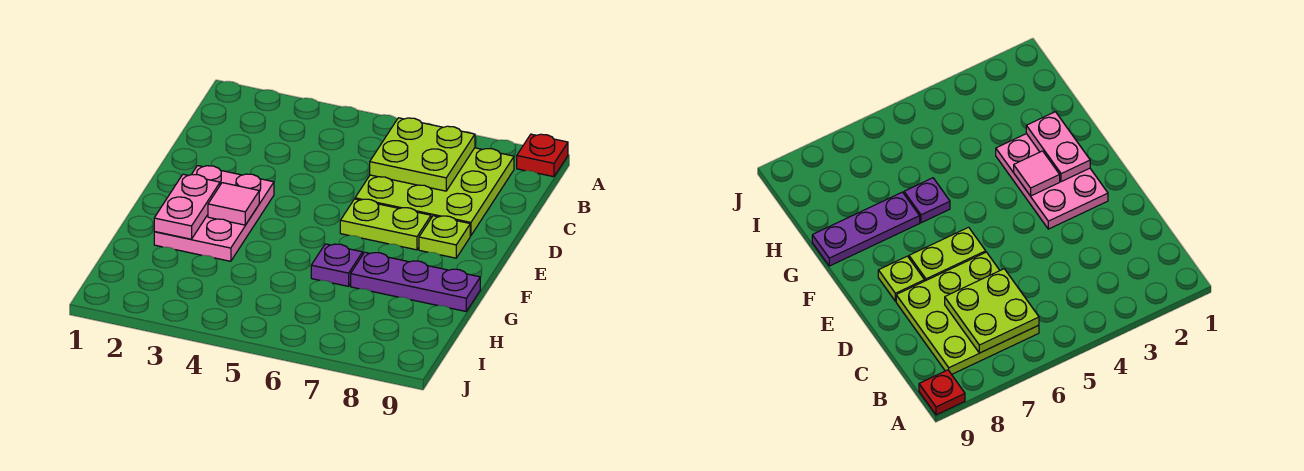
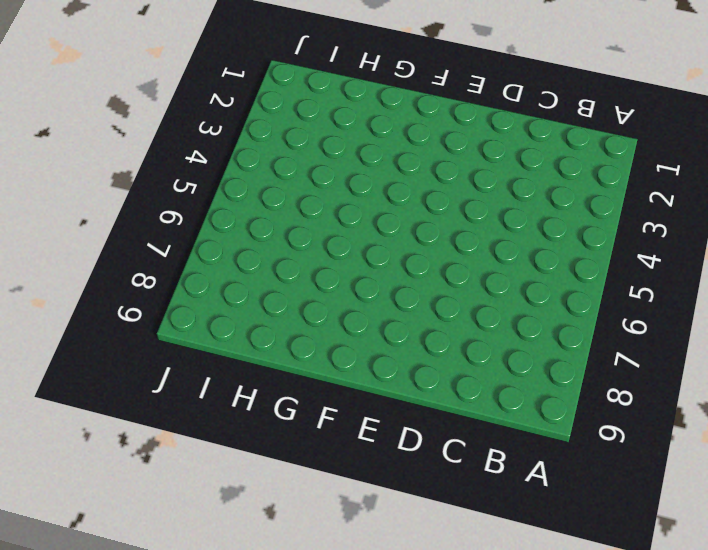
none -> red plate A9 level 1
none -> lime plate B6:D8 level 1

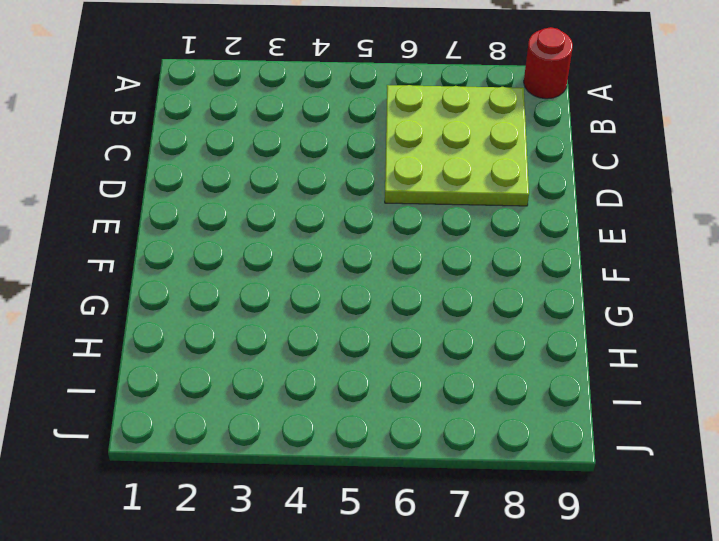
red round brick A9 level 1 -> red plate A9 level 1
none -> pink plate E2:G3 level 1
none -> lime plate E6:E7 level 1

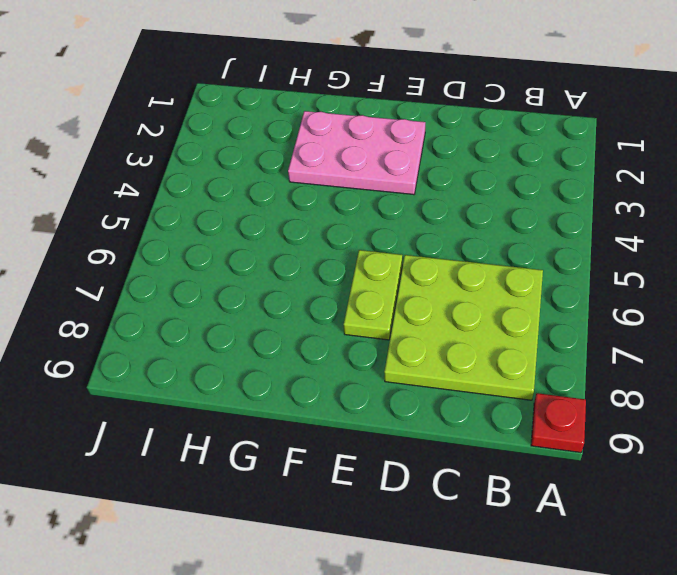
none -> lime plate E8 level 1
none -> purple plate G6 level 1

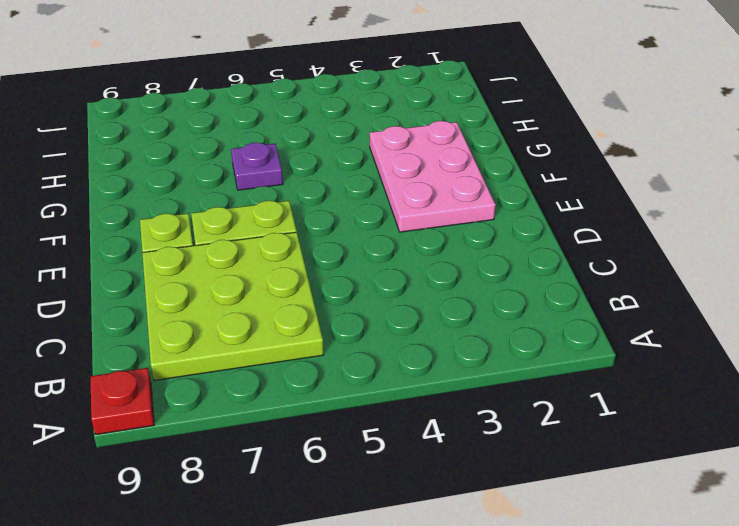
none -> purple plate G7:G9 level 1
none -> lime plate B6:C7 level 2

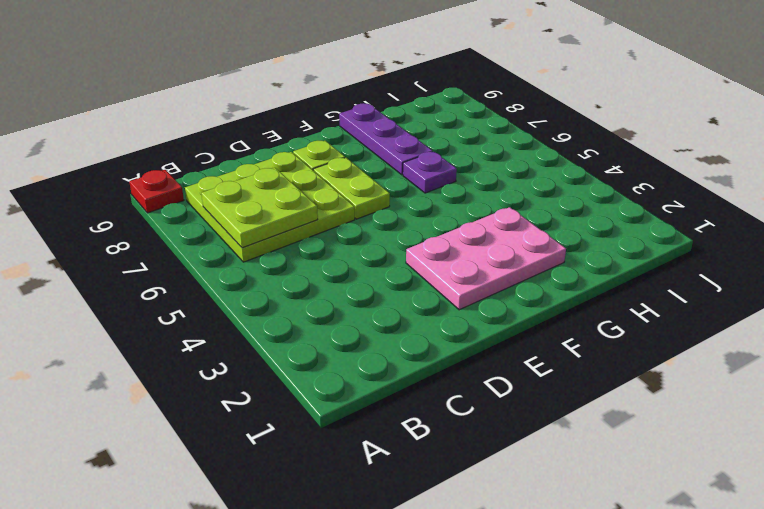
none -> pink plate F2:G2 level 2
none -> pink tile F3 level 2

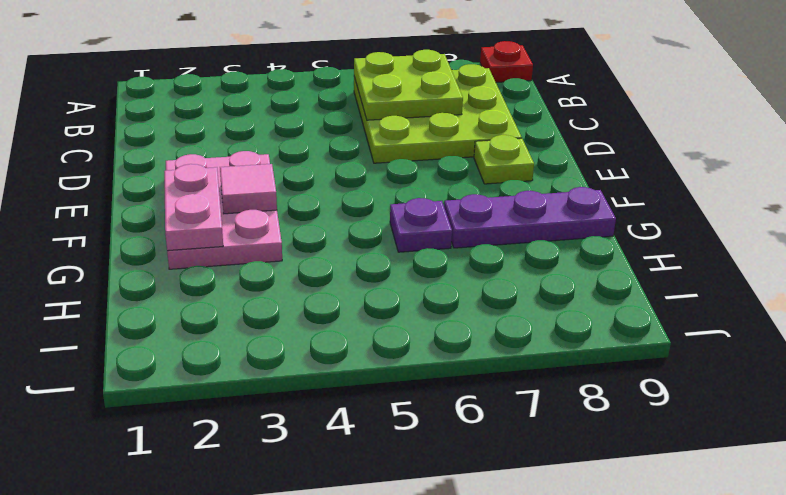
none -> lime plate E6:E7 level 1

